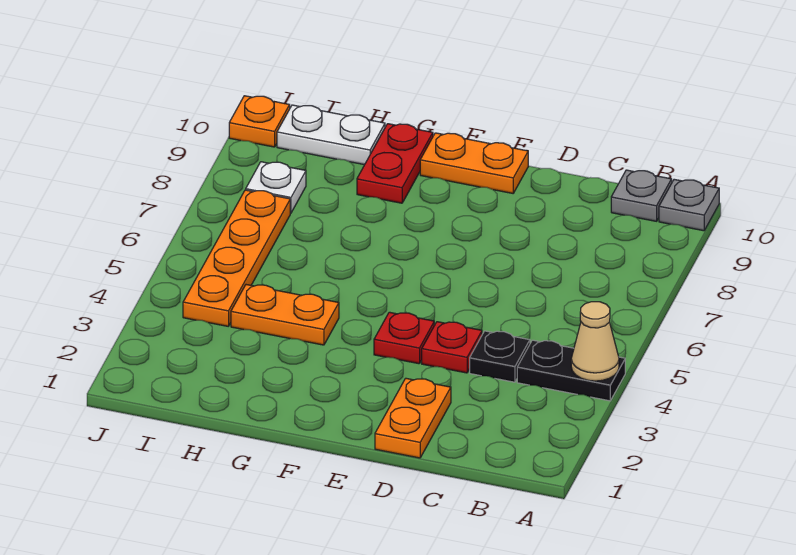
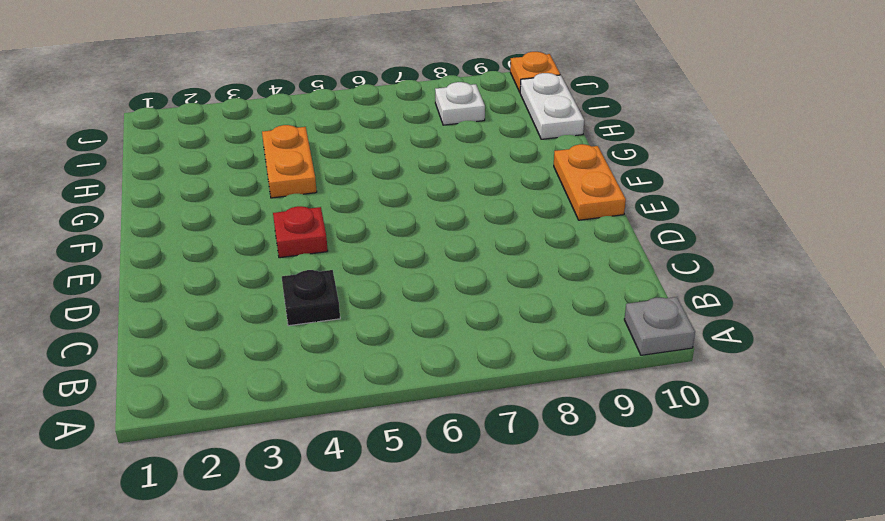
none -> black plate A4:B4 level 1
none -> grey plate B10 level 1
none -> orange plate D1:D2 level 1

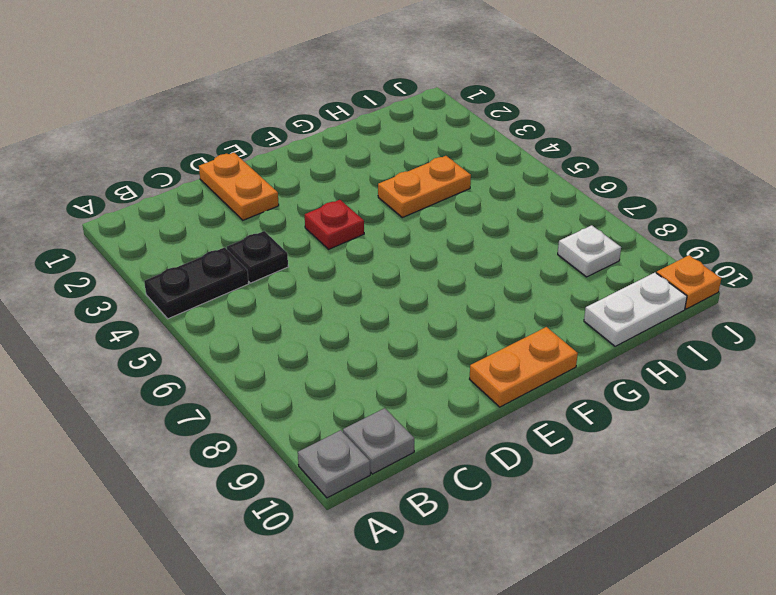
none -> red plate D4 level 1
none -> red plate G9:G10 level 1
none -> orange plate I4:I7 level 1

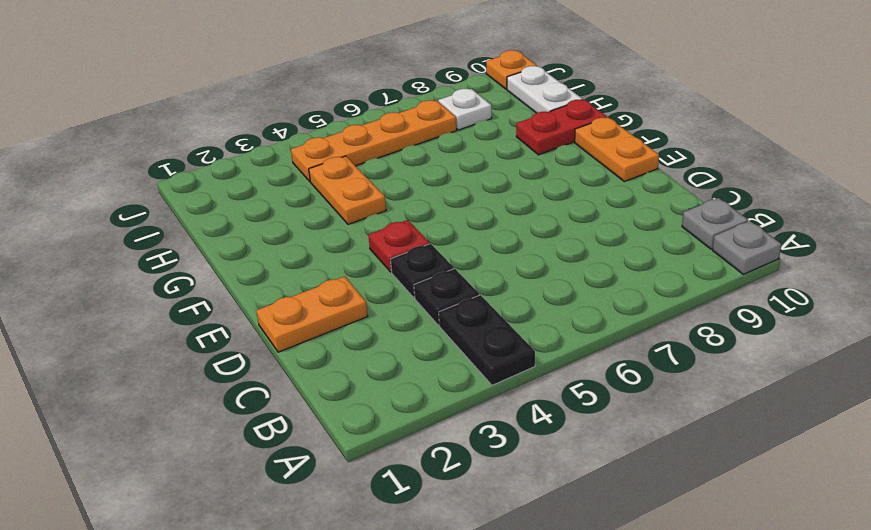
black plate D4 level 1 -> red plate D4 level 1
none -> tan cone A4 level 2

